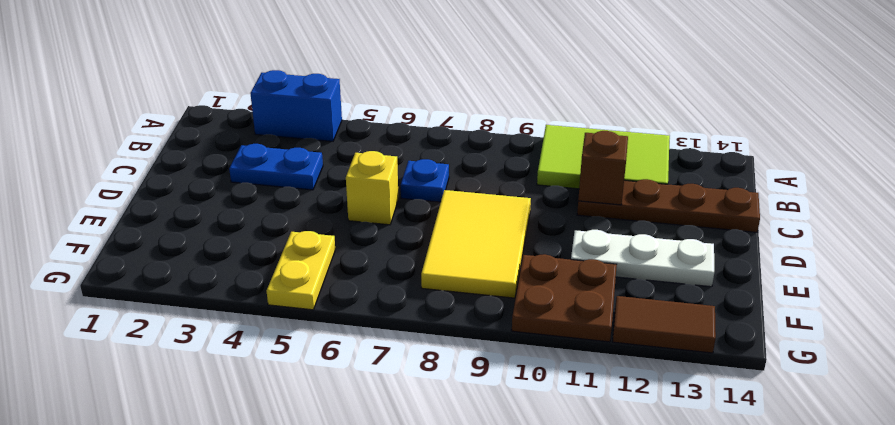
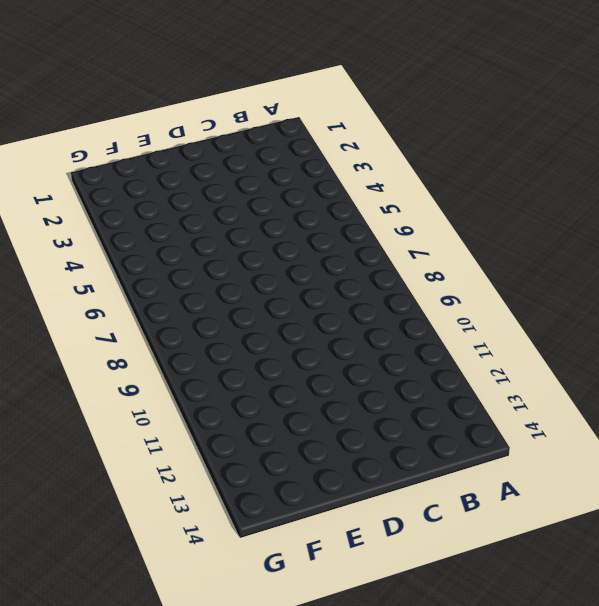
none -> blue brick A3:A4 level 1
none -> lime tile A10:B12 level 1
none -> blue plate C3:C4 level 1

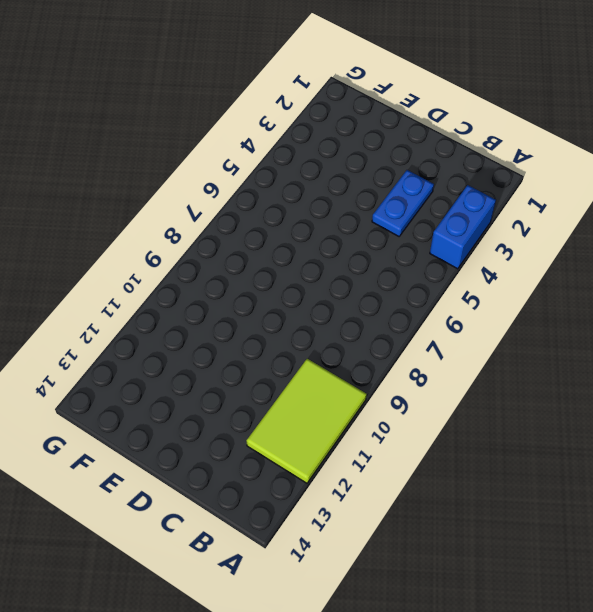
none -> blue plate C7 level 1
none -> brown plate C11:C14 level 1
none -> yellow brick D6 level 1

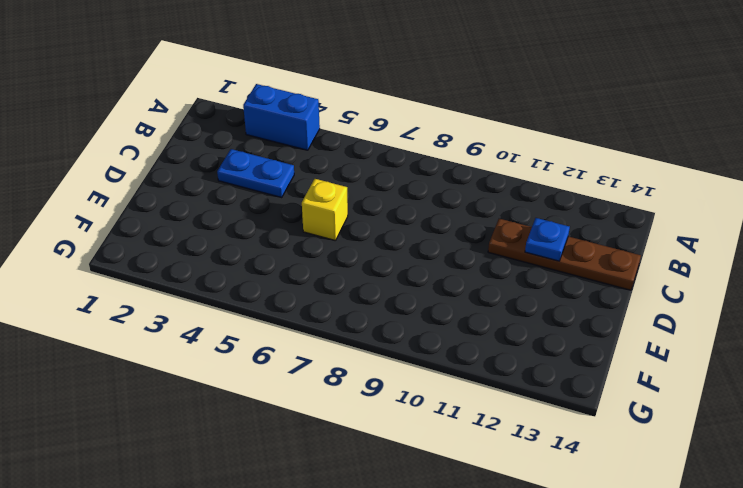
blue plate C12 level 2 -> blue plate C7 level 1
none -> lime tile A10:B12 level 1
none -> yellow tile D8:F9 level 1
none -> white plate E11:E13 level 1

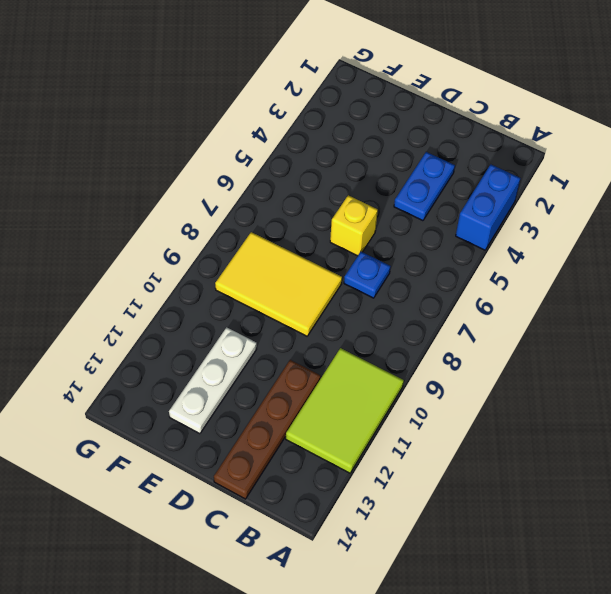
none -> yellow plate F5:G5 level 1
none -> brown plate F10:G11 level 1
none -> brown tile G12:G13 level 1

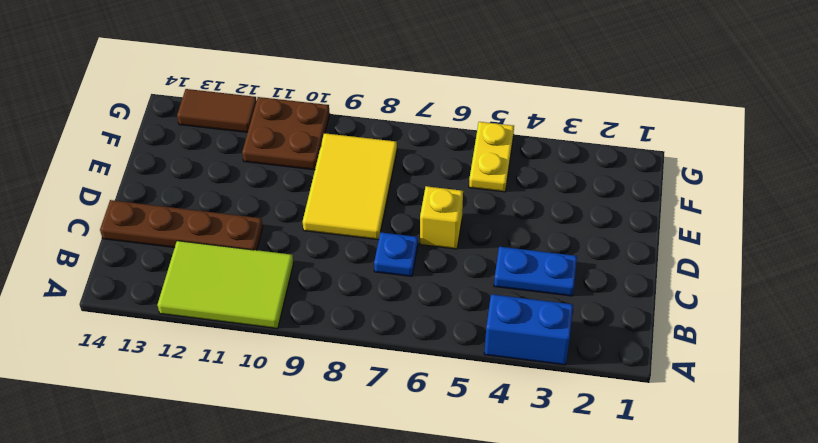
none -> white plate E11:E13 level 1
none -> brown brick C11 level 2

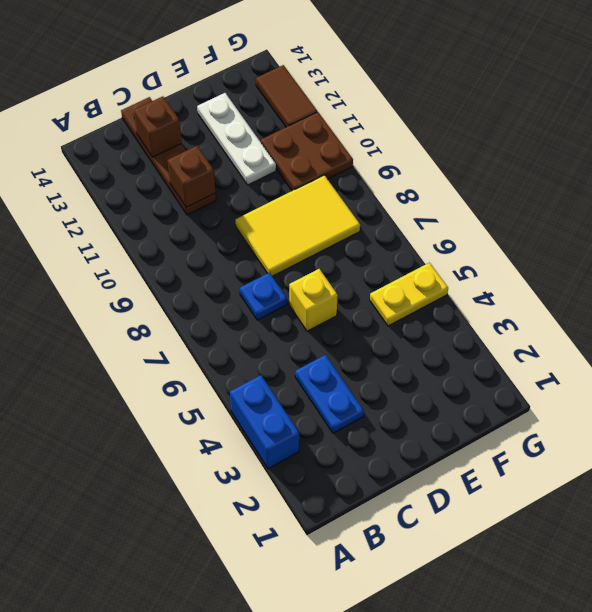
brown brick C13 level 2 -> none
none -> lime tile A10:B12 level 1

